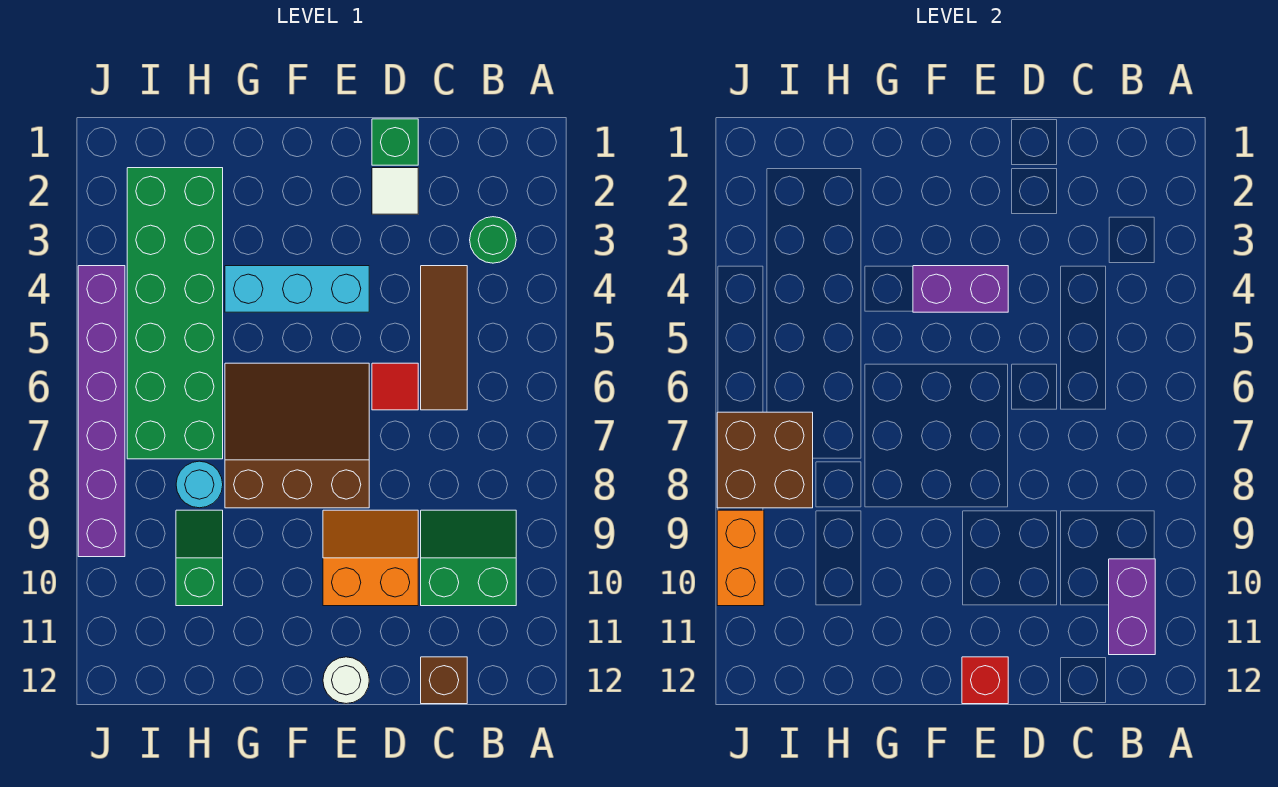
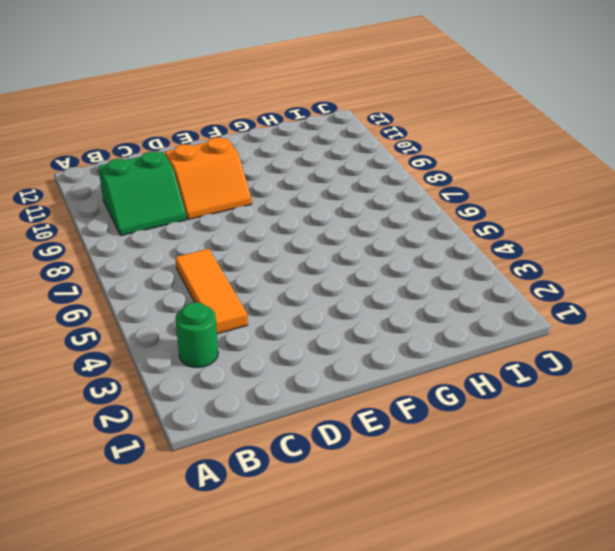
orange tile C4:C6 level 1 -> brown tile C4:C6 level 1
none -> brown brick C12 level 1
none -> green brick D1 level 1
none -> white tile D2 level 1

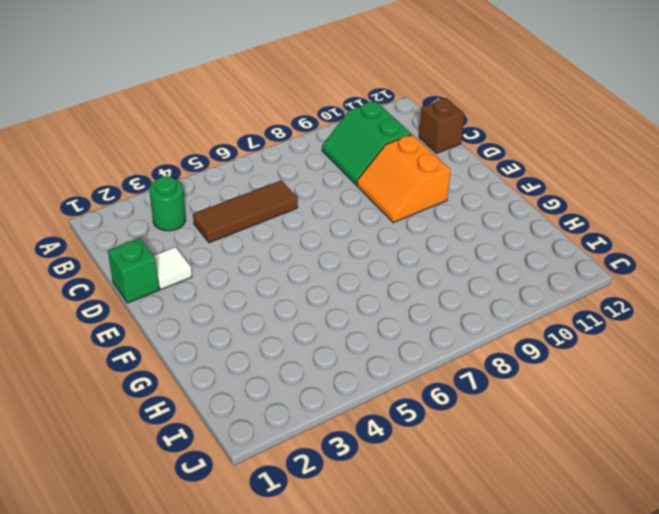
none -> red tile D6 level 1
none -> cyan brick E4:G4 level 1
none -> brown slope E6:G8 level 1 top 8

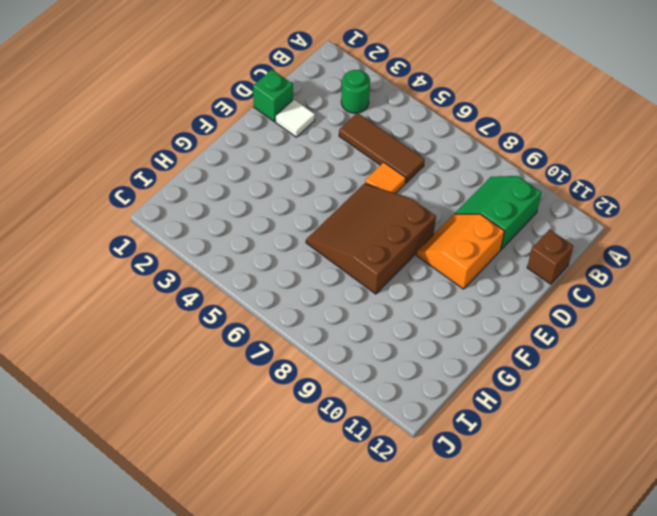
orange tile D6 level 1 -> red tile D6 level 1
none -> cyan brick E4:G4 level 1
none -> white round brick E12 level 1
none -> green brick H2:I7 level 1

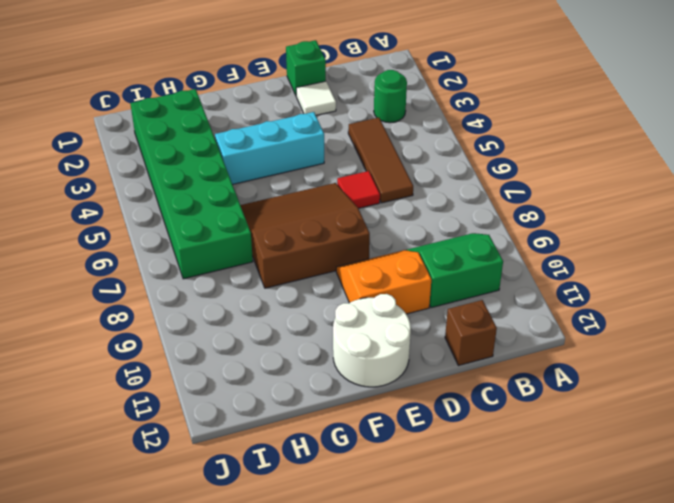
white round brick E11:F12 level 1 -> white round brick E12 level 1
none -> cyan round brick H8 level 1
none -> green slope H9:H10 level 1 top 10
none -> purple brick J4:J9 level 1

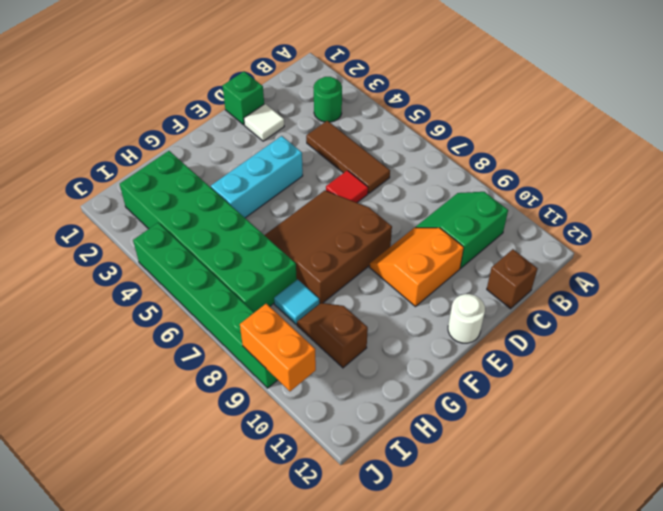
cyan tile H8 level 1 -> cyan round brick H8 level 1
brown slope H9:H10 level 1 top 10 -> green slope H9:H10 level 1 top 10
green brick J4:J9 level 1 -> purple brick J4:J9 level 1
none -> purple brick B10:B11 level 2
none -> purple brick E4:F4 level 2
none -> red brick E12 level 2

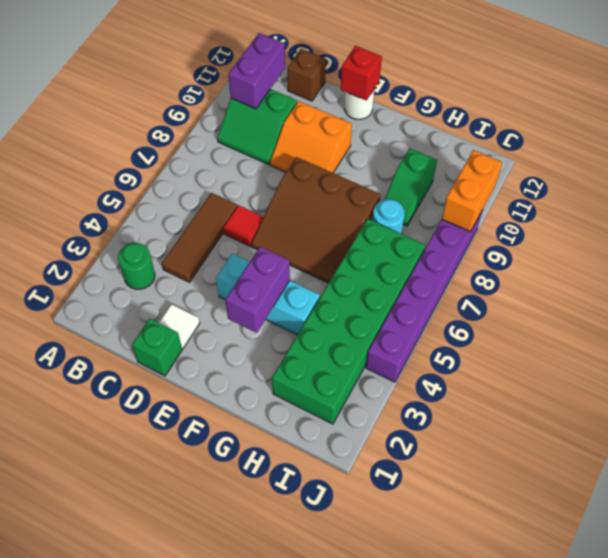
purple brick F3:F4 level 2 -> purple brick E4:F4 level 2
none -> brown brick I7:J8 level 2

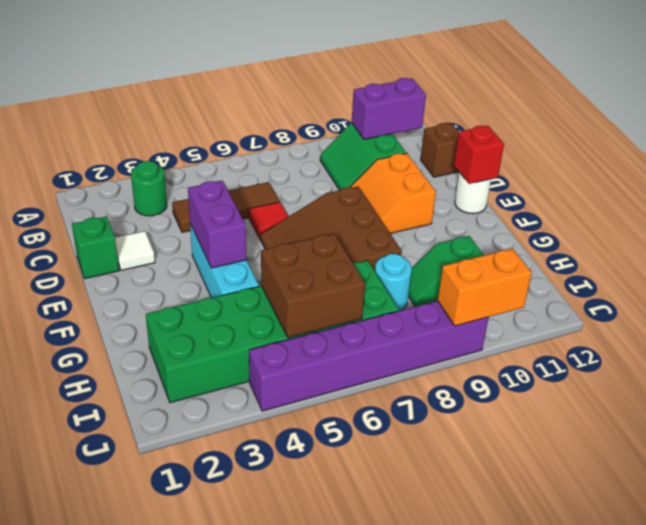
brown brick H5:I6 level 2 -> brown brick I7:J8 level 2

